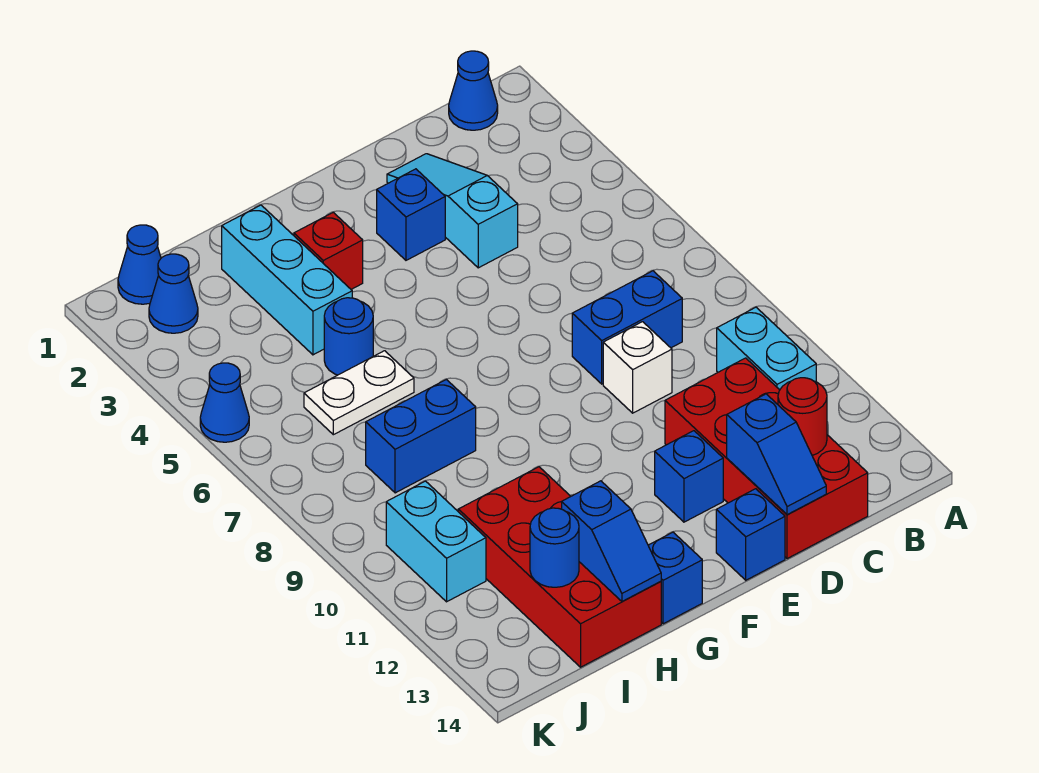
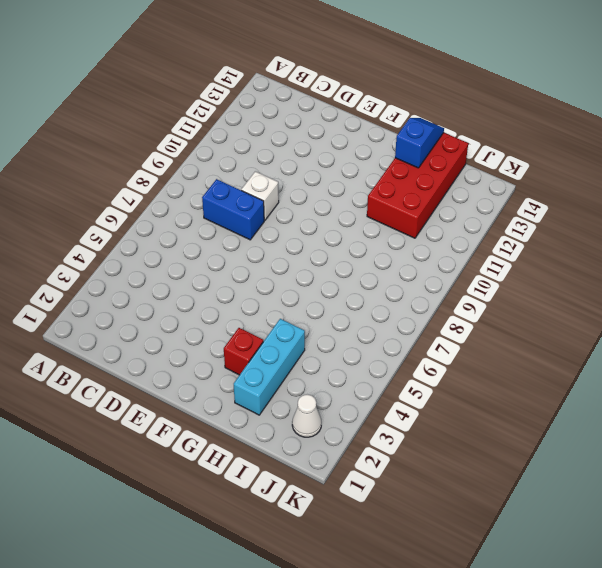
white cone J2 level 1 -> blue cone J2 level 1
none -> blue cone B1 level 1
none -> cyan brick B10:B11 level 1
none -> red brick C11:D14 level 1

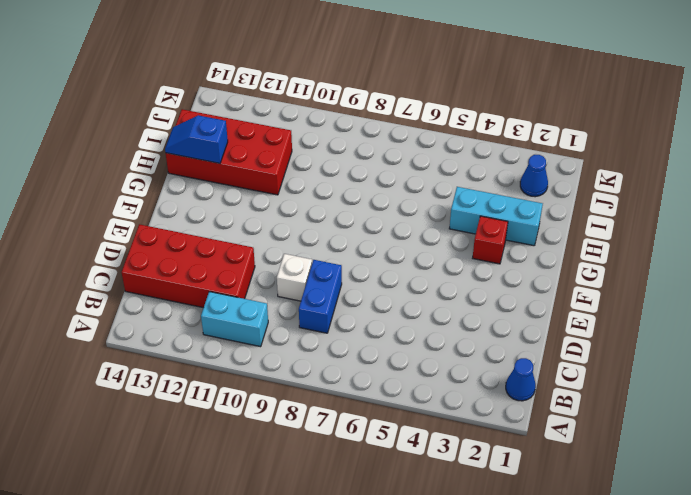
none -> cyan slope D2:D4 level 1 top 4
none -> blue brick E3 level 1
none -> blue brick E12 level 1

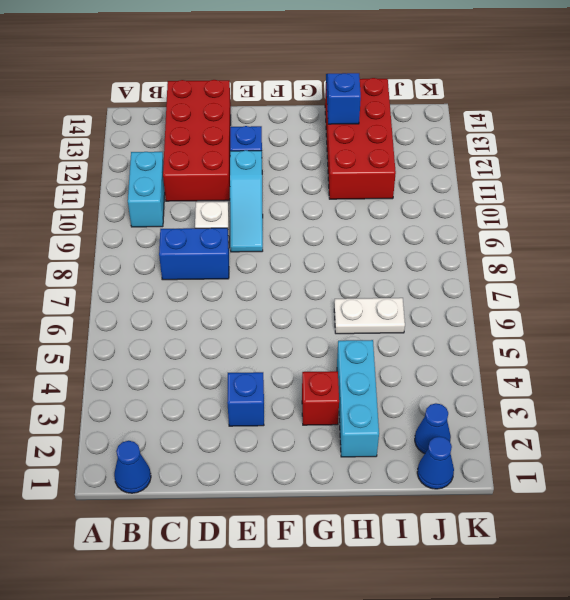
cyan slope E9:E11 level 1 top 11 -> cyan slope D2:D4 level 1 top 4
none -> blue brick E14 level 1
none -> blue brick G14 level 1
none -> blue round brick H5 level 1

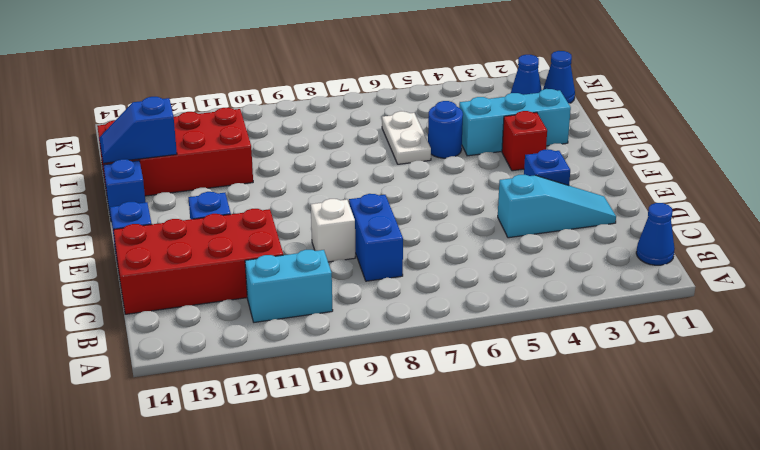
none -> blue brick H8:I8 level 1
none -> cyan brick J10:J11 level 1
none -> blue cone K5 level 1

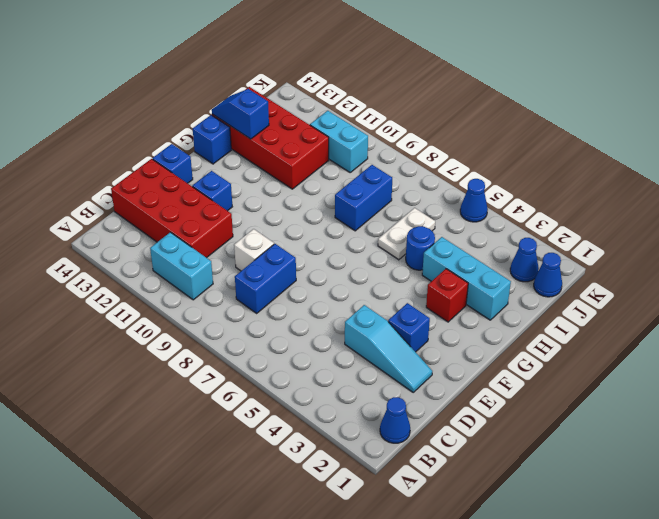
none -> red round brick C13 level 2
none -> blue slope D13:D14 level 2 top 13
none -> blue round brick I13 level 2

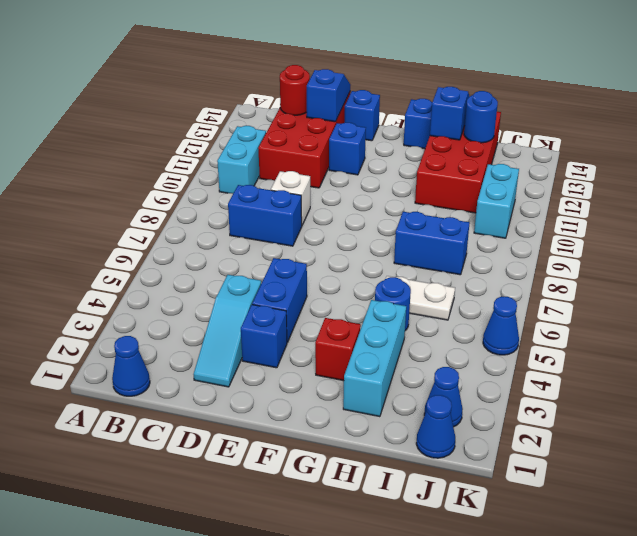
blue brick E4:E5 level 1 -> none

